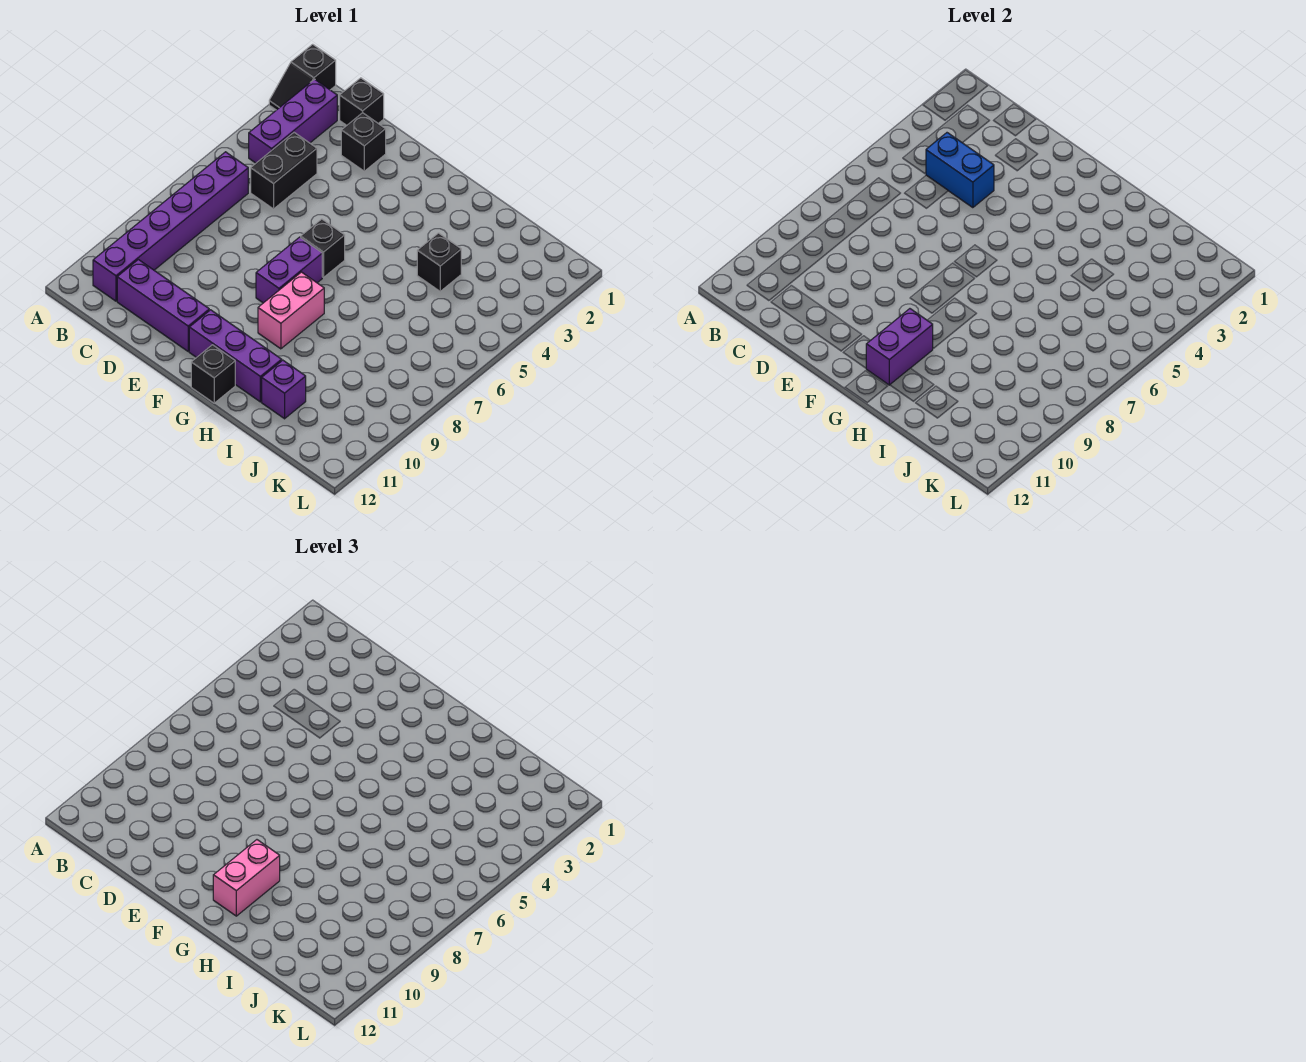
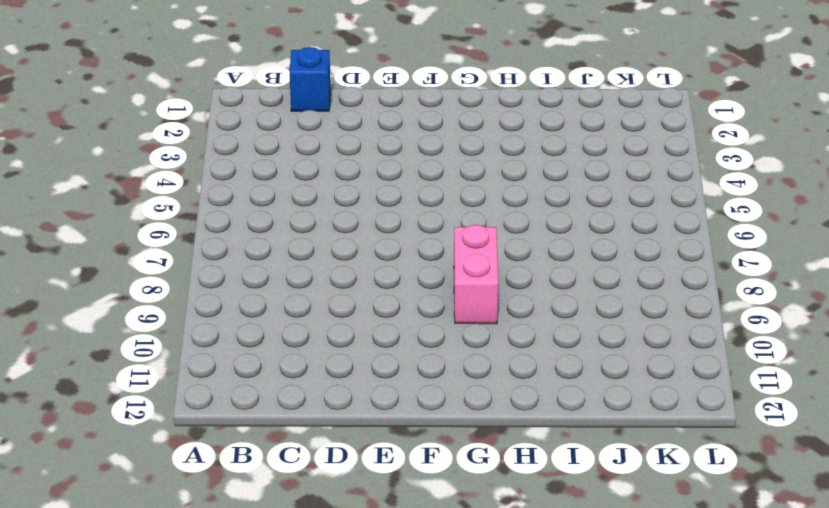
blue brick C1 level 1 -> black brick C1 level 1
none -> black slope A1:A2 level 1 top 1
none -> purple brick B2:B4 level 1
none -> purple brick B6:B11 level 1

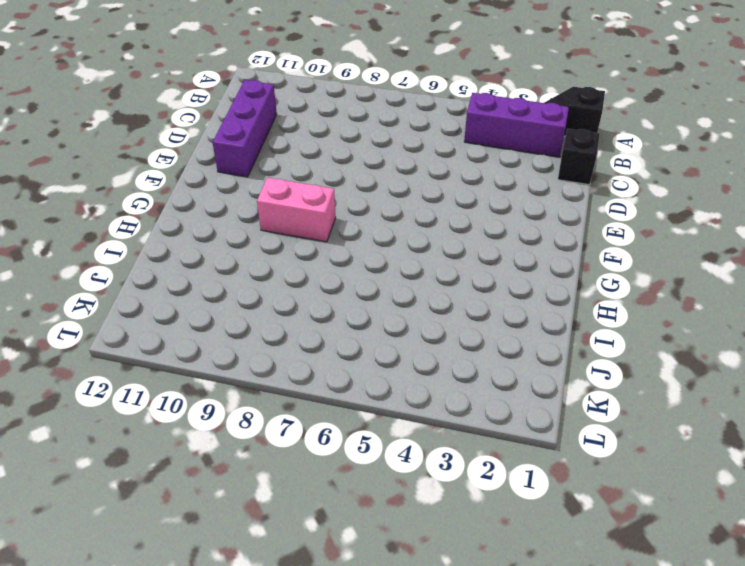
none -> purple brick B6:B11 level 1
none -> black brick C4:C5 level 1
none -> black brick D2 level 1

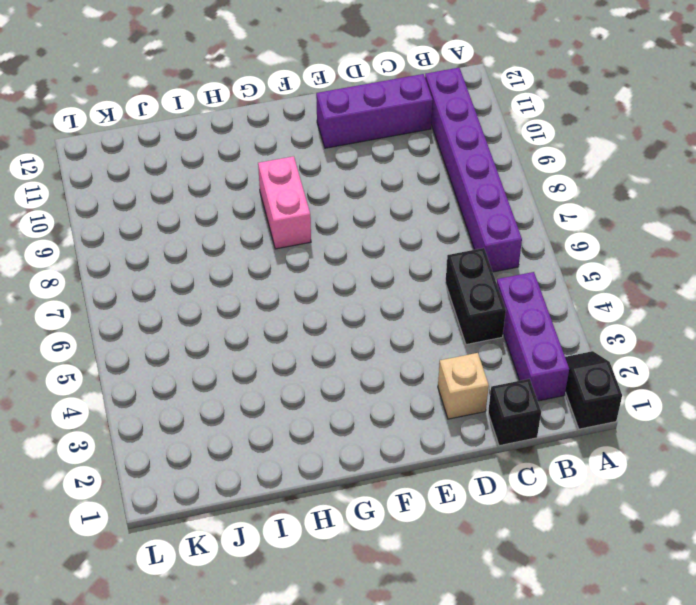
tan brick D2 level 1 -> black brick D2 level 1
none -> black brick F6 level 1
none -> purple brick F7:F8 level 1
none -> purple brick F11:H11 level 1

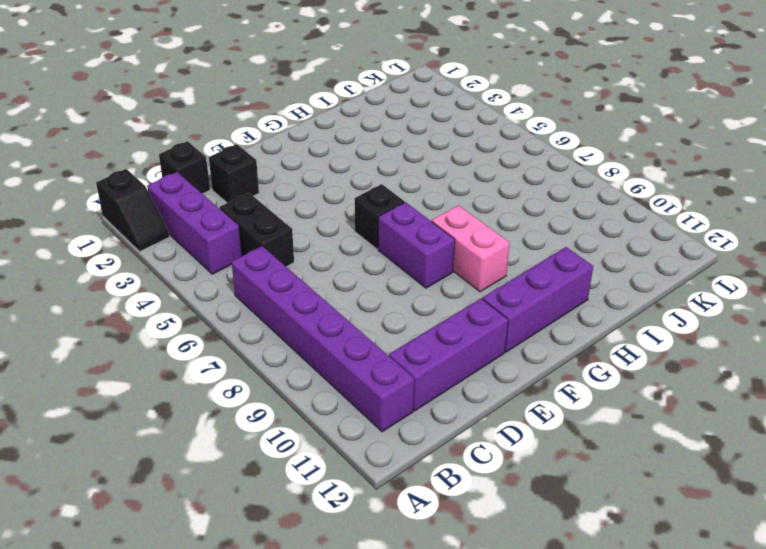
none -> black brick G12 level 1
none -> black brick I4 level 1
none -> purple brick I11 level 1

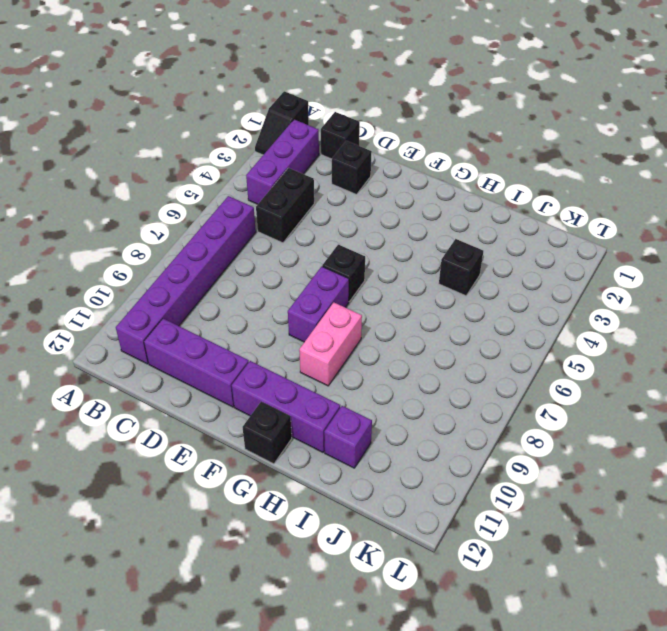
none -> blue brick C4:D4 level 2
none -> purple brick G10:G11 level 2
none -> pink brick G10:G11 level 3

